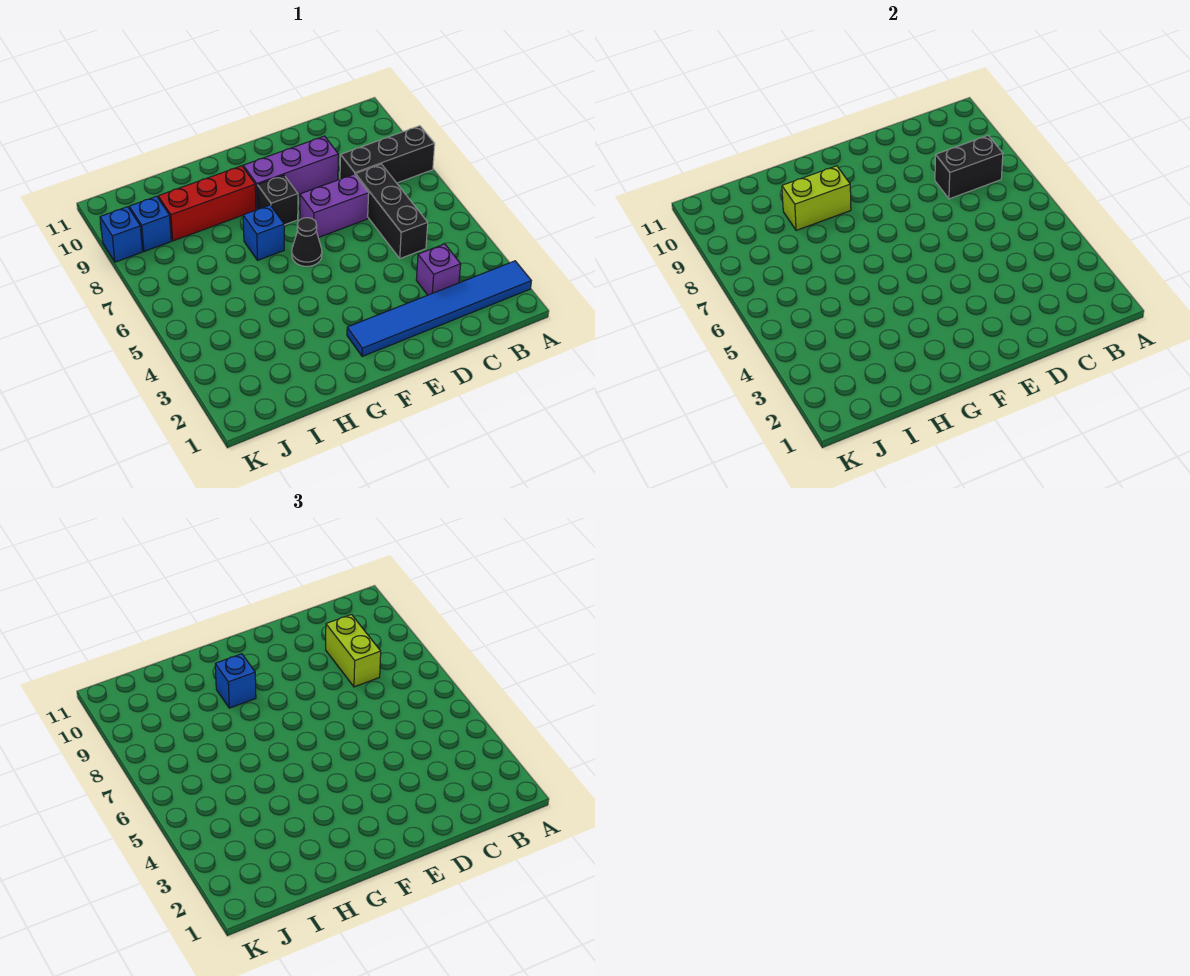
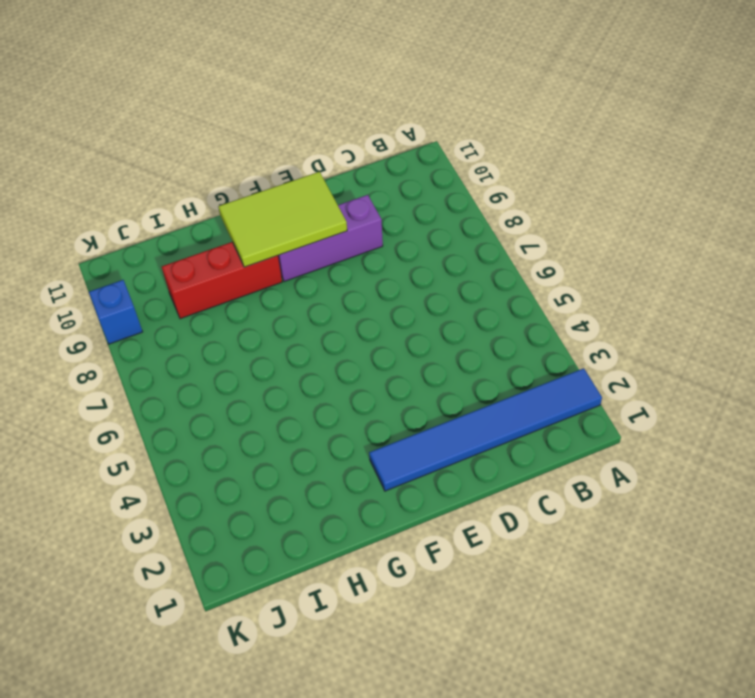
lime tile E9:G10 level 2 -> lime brick G9:H9 level 2
none -> black brick A8:C8 level 1
none -> purple brick C3 level 1
none -> black brick C5:C7 level 1

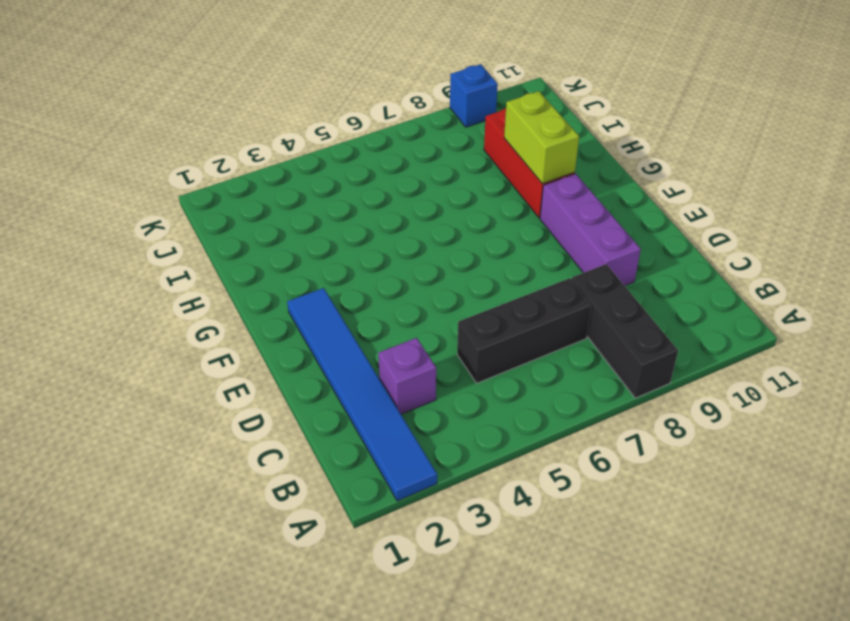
none -> purple brick D7:E7 level 1
none -> black cone F6 level 1
none -> black brick F8 level 1

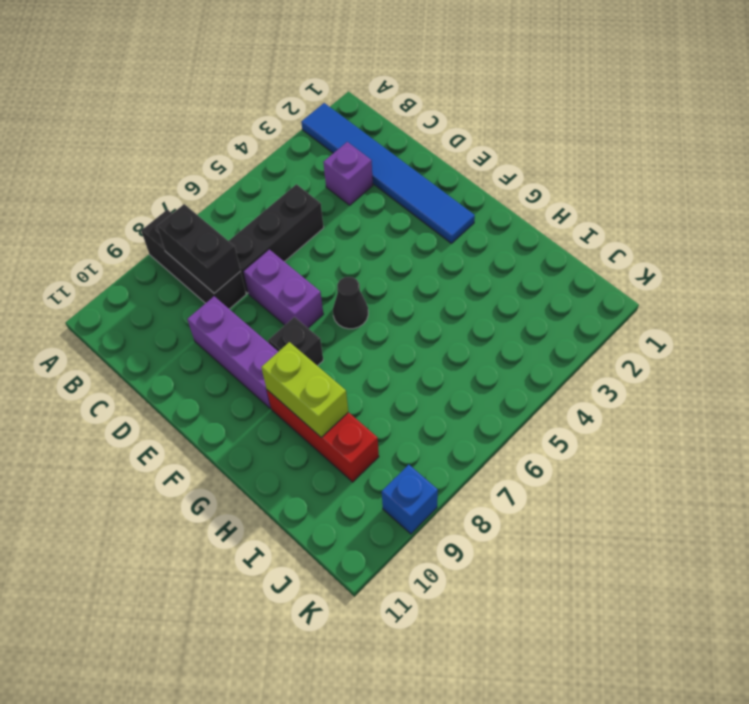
none -> blue brick G7 level 1
none -> blue brick J9 level 1
none -> lime brick C8:C9 level 3

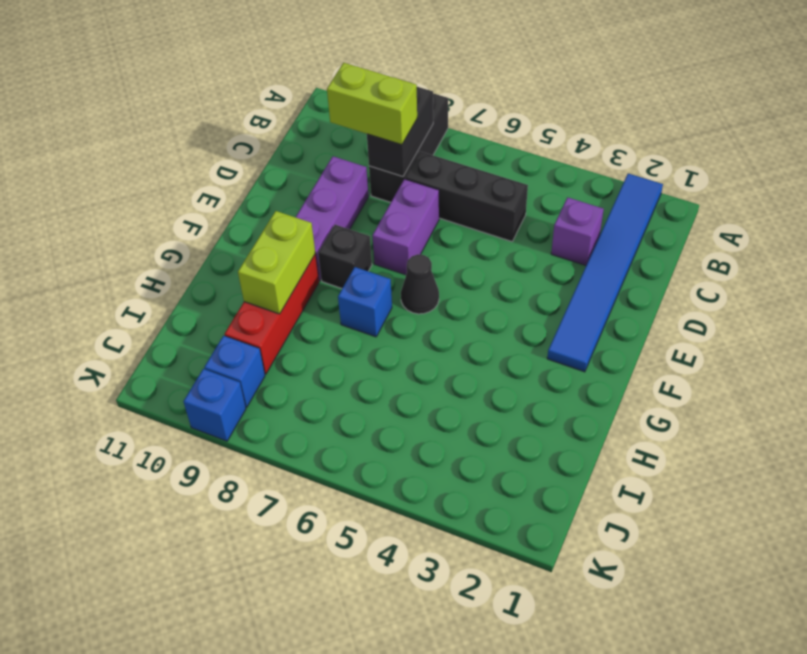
none -> blue brick G9 level 3

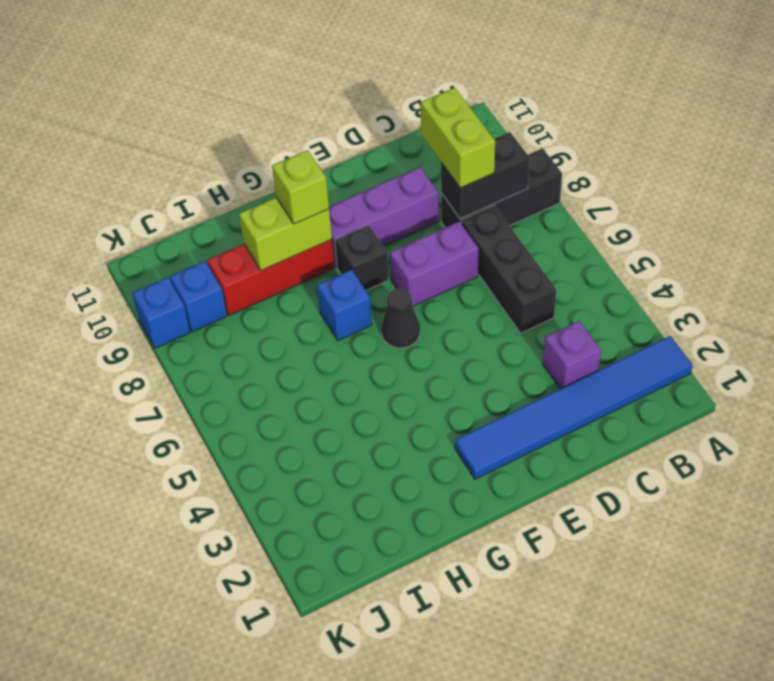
lime brick G9 level 3 -> blue brick G9 level 3

